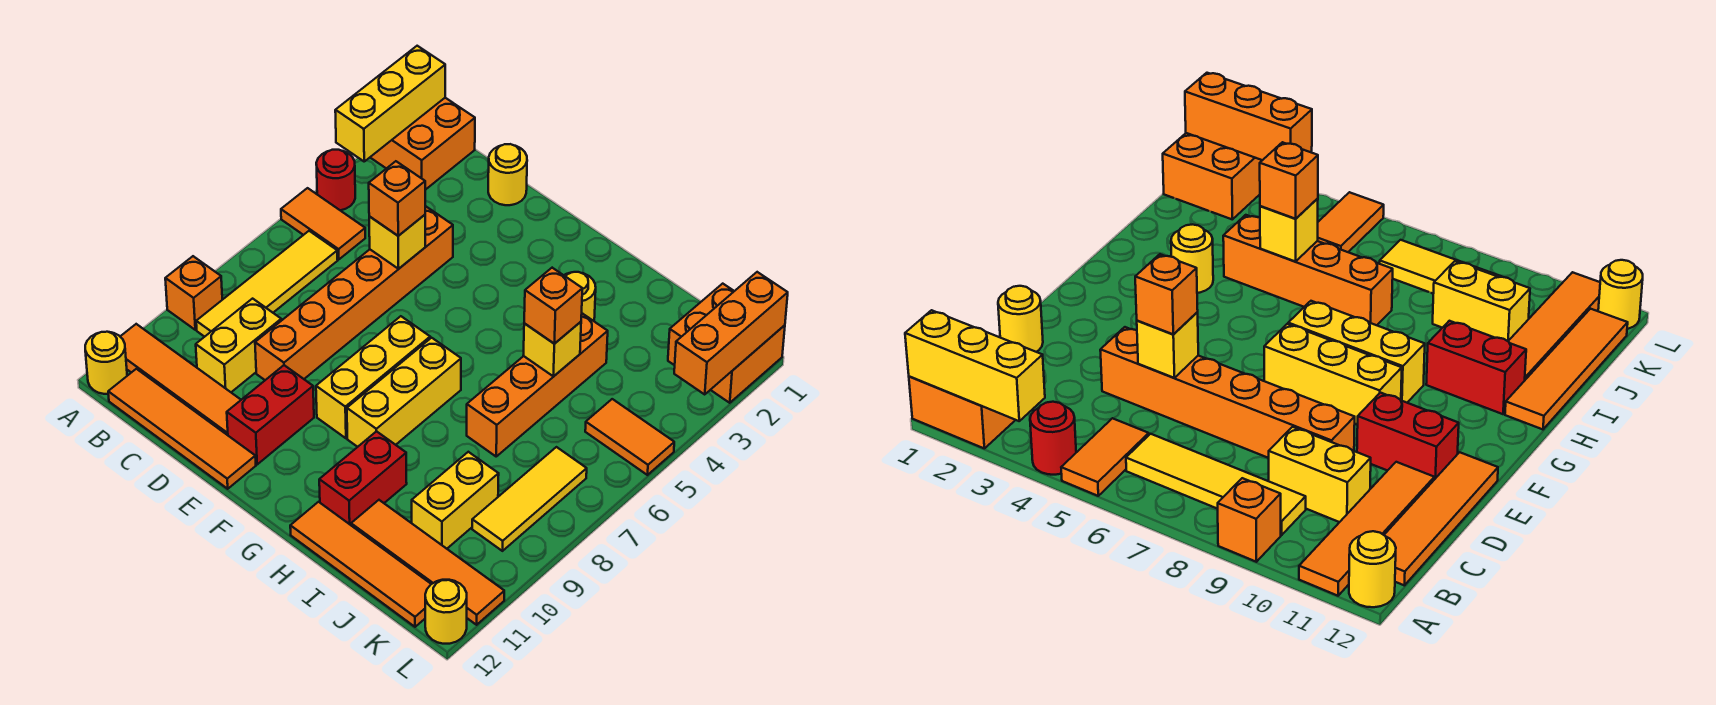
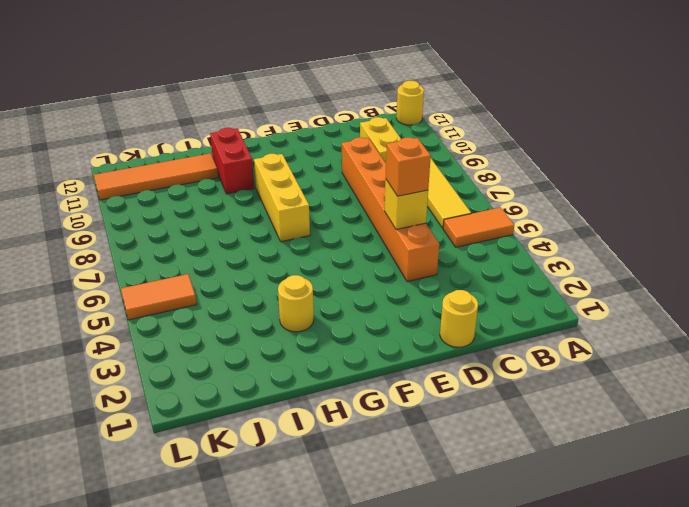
none -> orange brick A1:B2 level 1
none -> red round brick A4 level 1
none -> orange brick A9 level 1
none -> orange tile A11:D11 level 1

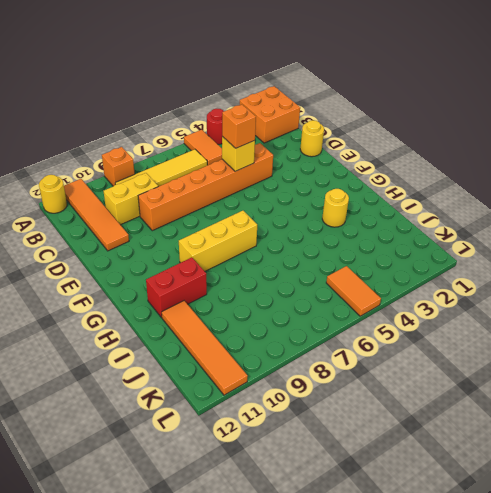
none -> orange tile B12:E12 level 1
none -> red brick E10:E11 level 1
none -> yellow brick F7:F9 level 1
none -> orange tile H12:K12 level 1

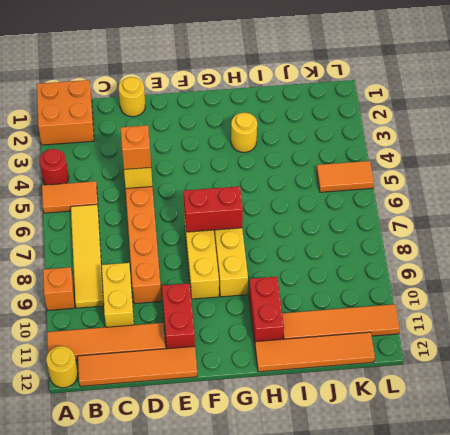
red brick F7:G7 level 2 -> none
none -> orange brick I4:I7 level 1
none -> yellow brick J9:J10 level 1
none -> orange brick K1:L2 level 1
none -> yellow tile K7:K9 level 1

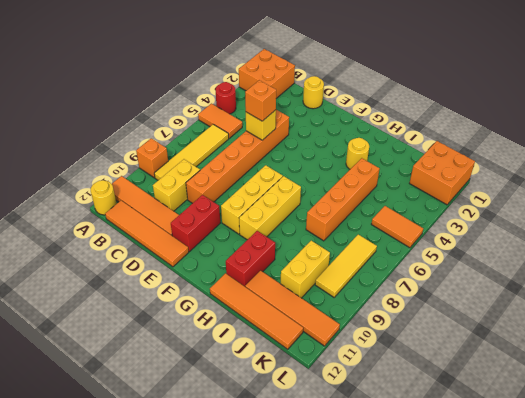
none -> yellow round brick L12 level 1
none -> yellow brick A1:A3 level 2
none -> yellow brick I5 level 2
none -> orange brick L1:L3 level 2

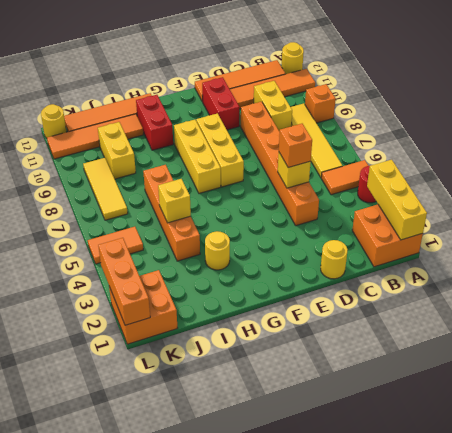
none -> orange brick I5 level 3

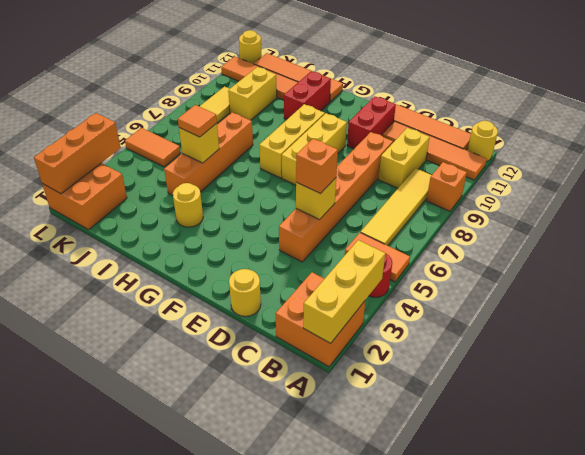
orange tile I5 level 3 -> orange brick I5 level 3

